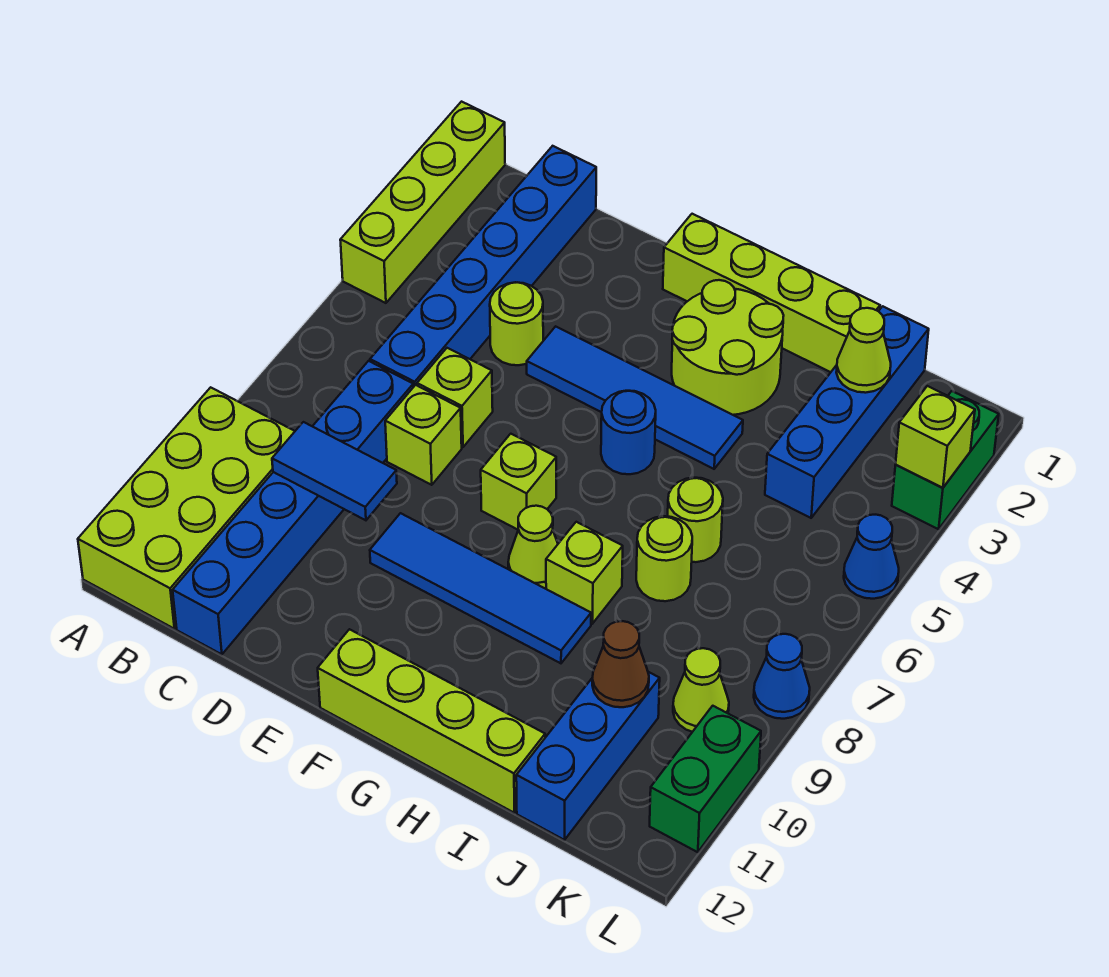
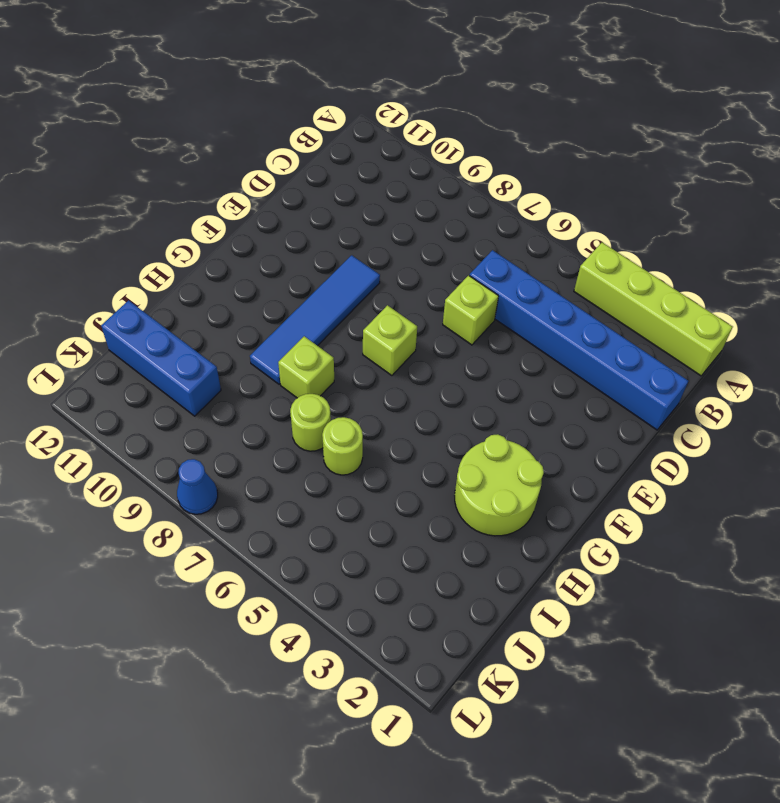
none -> lime brick A9:B12 level 1
none -> blue brick C7:C12 level 1
none -> lime round brick D4 level 1

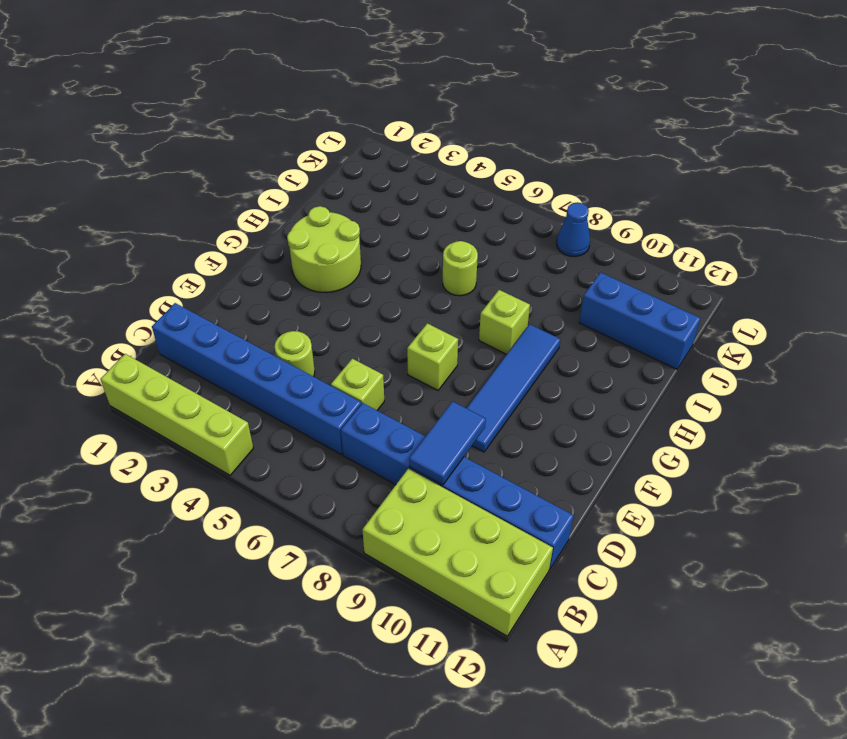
none -> lime brick D7 level 1
none -> blue tile E4:H4 level 1
none -> lime brick F1:I1 level 1

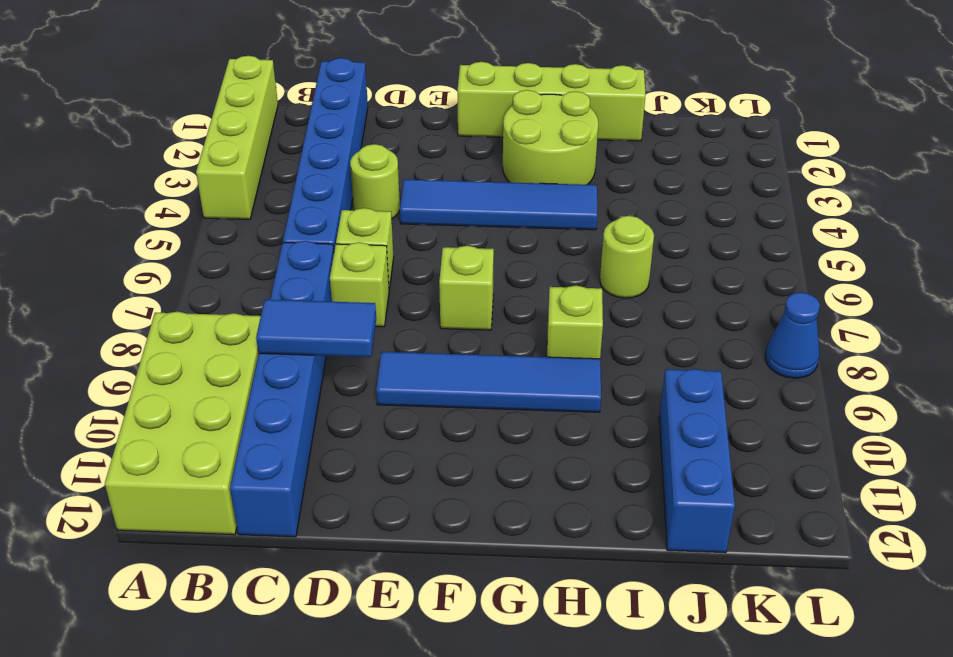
none -> lime brick F12:I12 level 1
none -> blue round brick G5 level 1
none -> lime cone G8 level 1

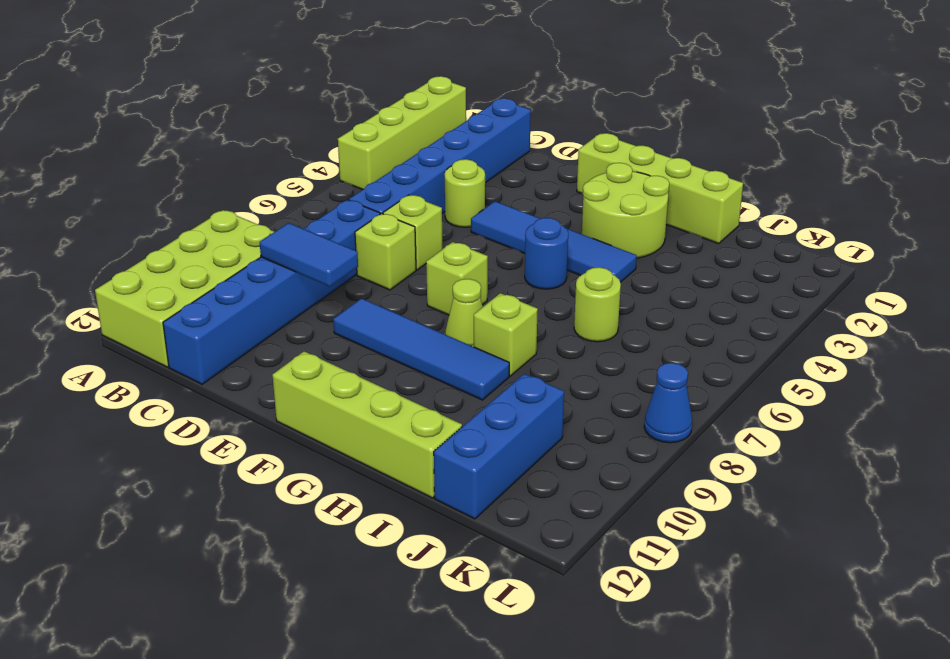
none -> lime round brick I7 level 1
none -> blue brick J1:J4 level 1
none -> lime cone K9 level 1

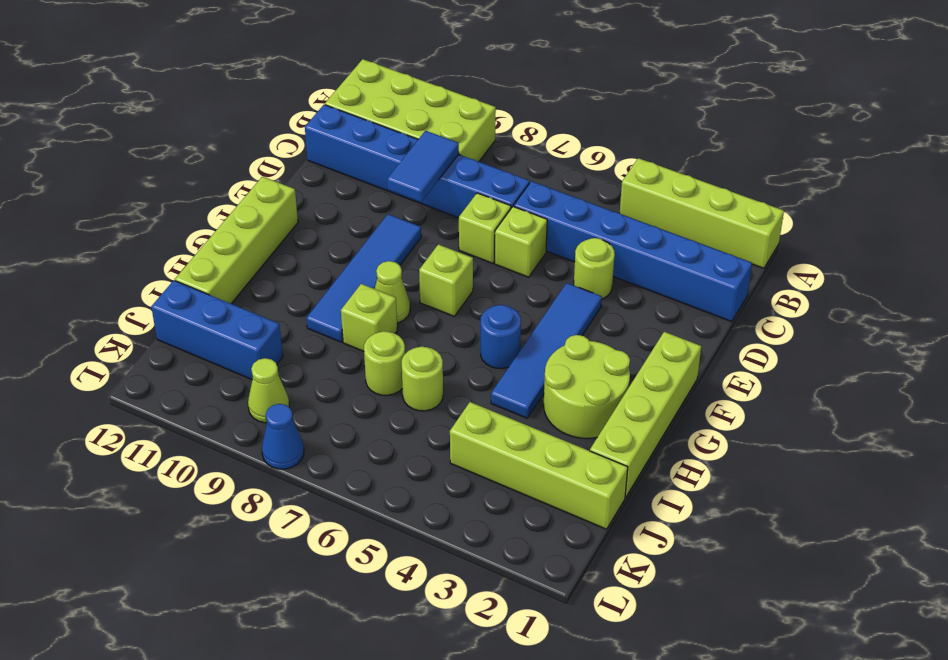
lime brick J1:J4 level 1 -> blue brick J1:J4 level 1
none -> green brick L2:L3 level 1
none -> blue cone L5 level 1
none -> green brick L10:L11 level 1

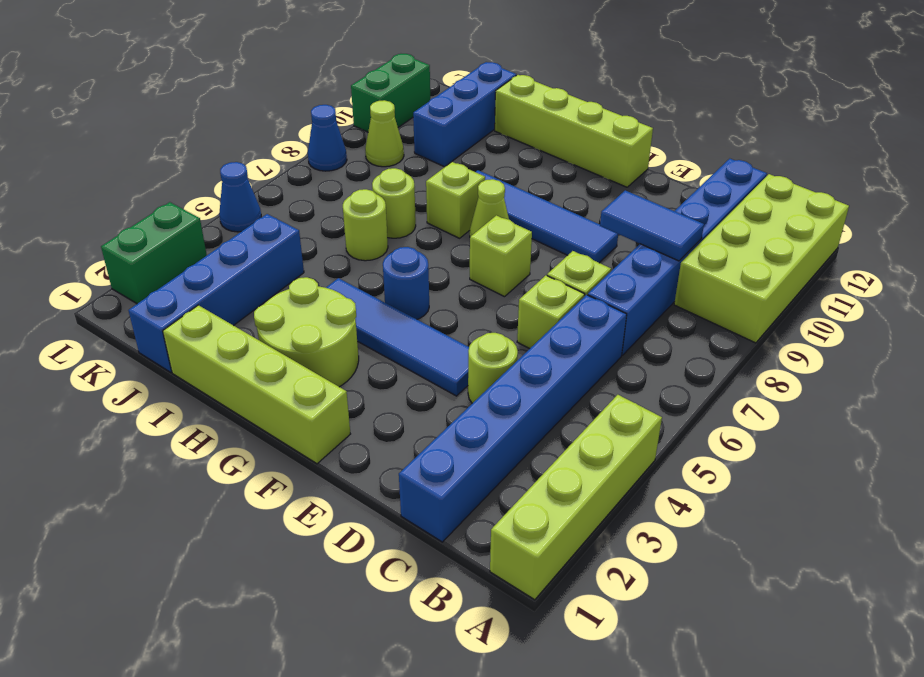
none -> lime cone J2 level 2
none -> brown cone J10 level 2
none -> lime brick L3 level 2

